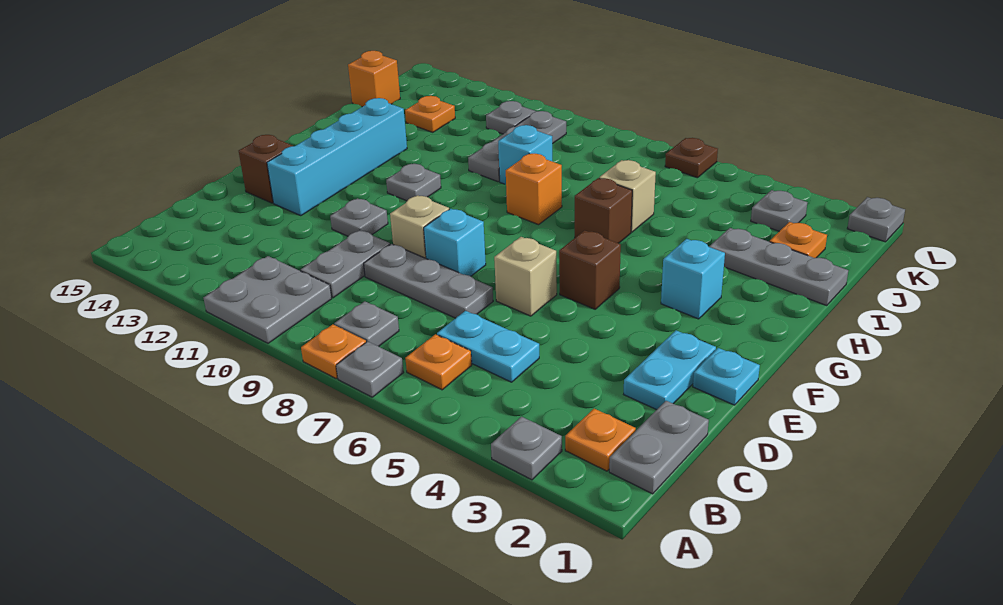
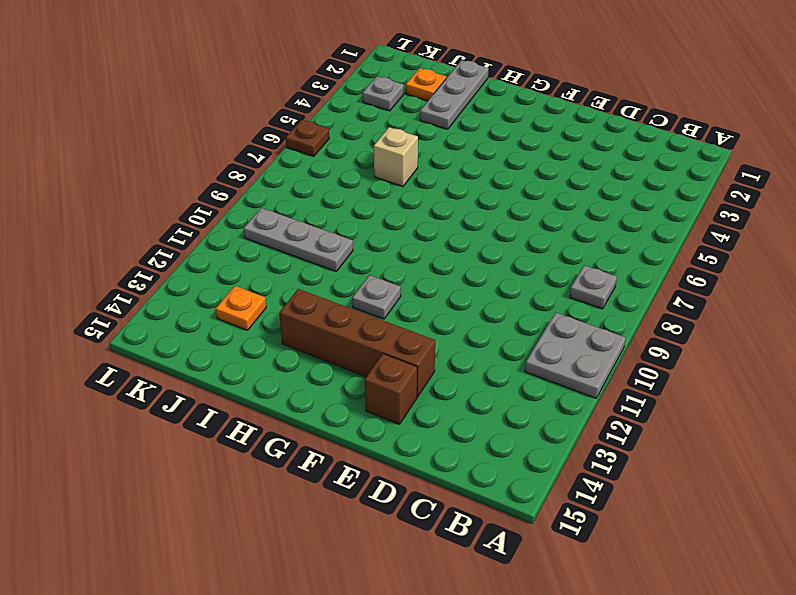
brown brick E13:H13 level 1 -> cyan brick E13:H13 level 1
none -> grey plate A3 level 1
none -> grey plate A7 level 1
none -> orange plate A8 level 1
none -> grey plate B1:C1 level 1

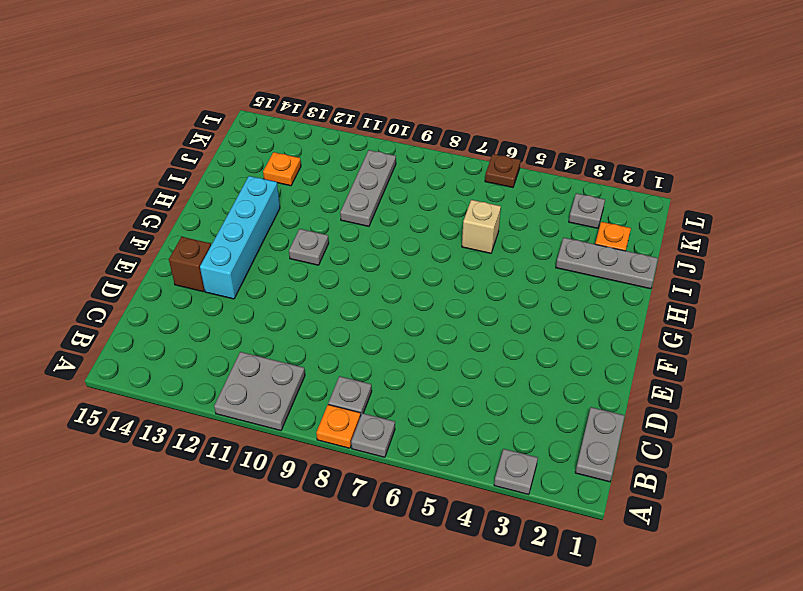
none -> orange plate B2 level 1
none -> orange plate B6 level 1
none -> cyan plate C5:C6 level 1
none -> grey plate C10:D10 level 1

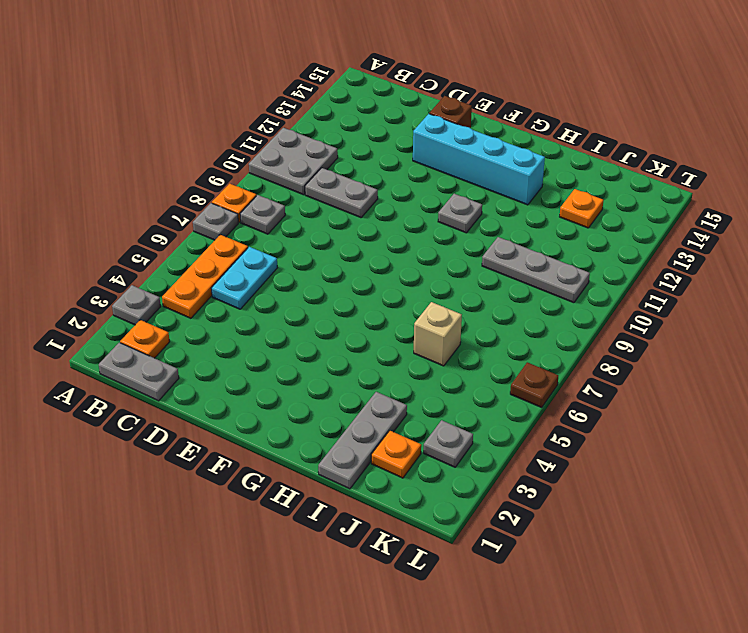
orange plate B4:B6 level 1 -> orange plate B6 level 1
none -> cyan plate D2:E2 level 1
none -> grey plate D7:D9 level 1
none -> cyan plate E1 level 1
none -> tan brick E6 level 1

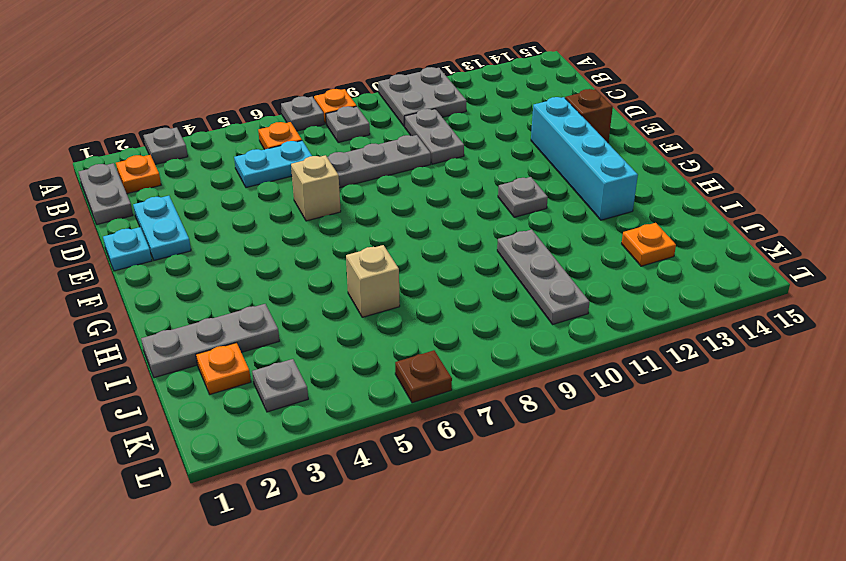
none -> cyan brick E8 level 1
none -> tan brick E9 level 1
none -> grey plate E11 level 1
none -> brown brick F5 level 1

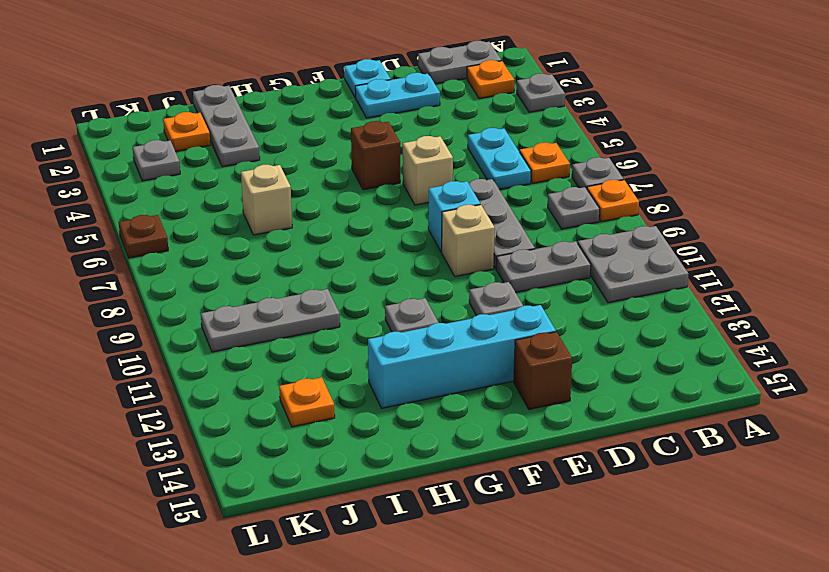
none -> cyan brick G3 level 1
none -> brown brick H6 level 1
none -> orange brick H8 level 1
none -> cyan brick I9 level 1

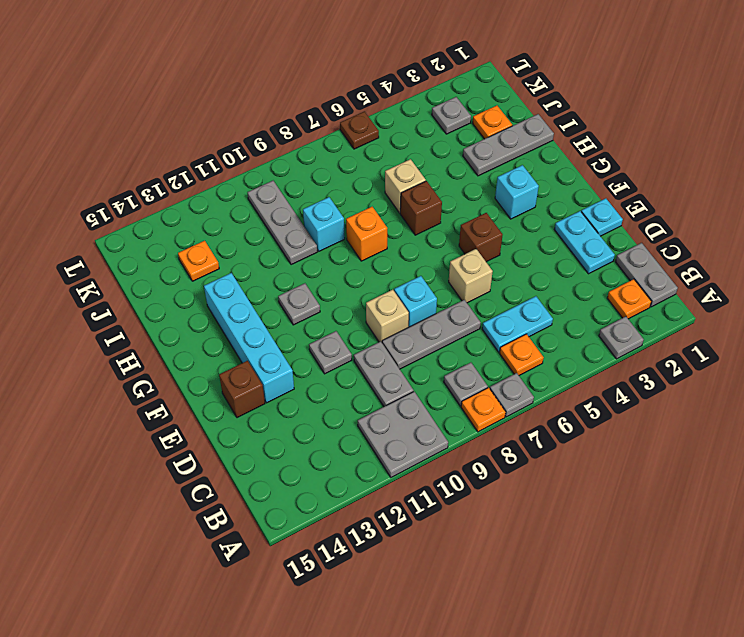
none -> orange brick J15 level 1
none -> grey plate K11 level 1
none -> grey plate L1 level 1

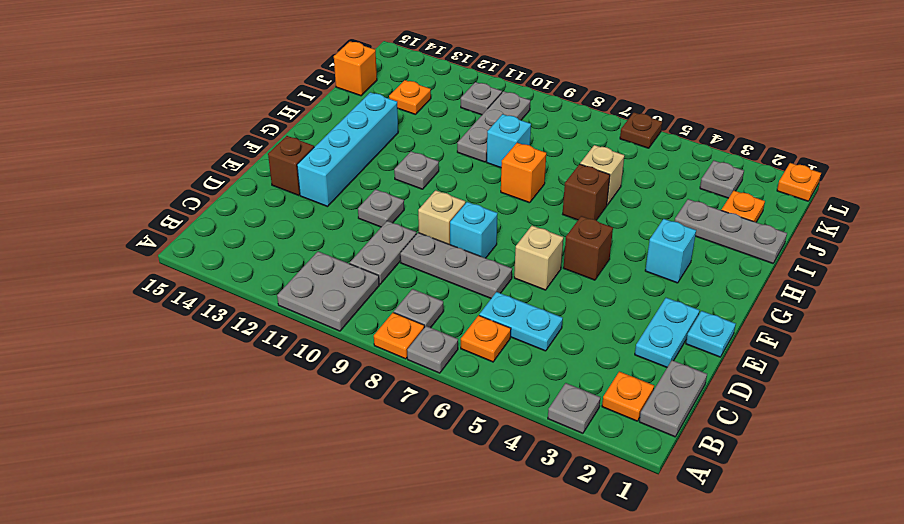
orange plate L1 level 1 -> grey plate L1 level 1

